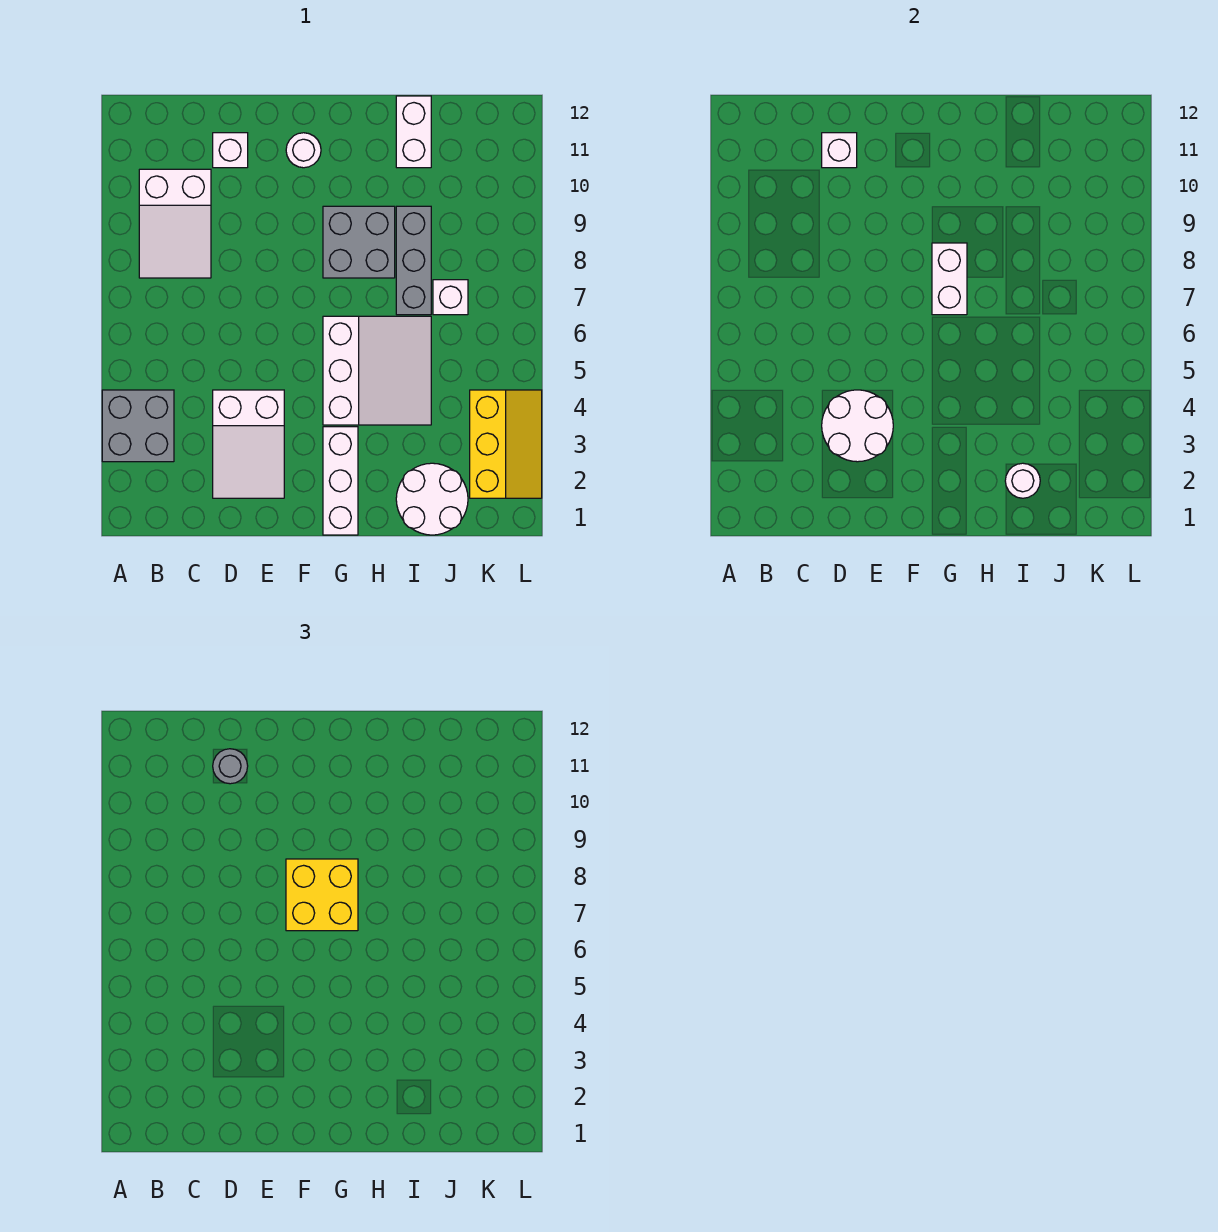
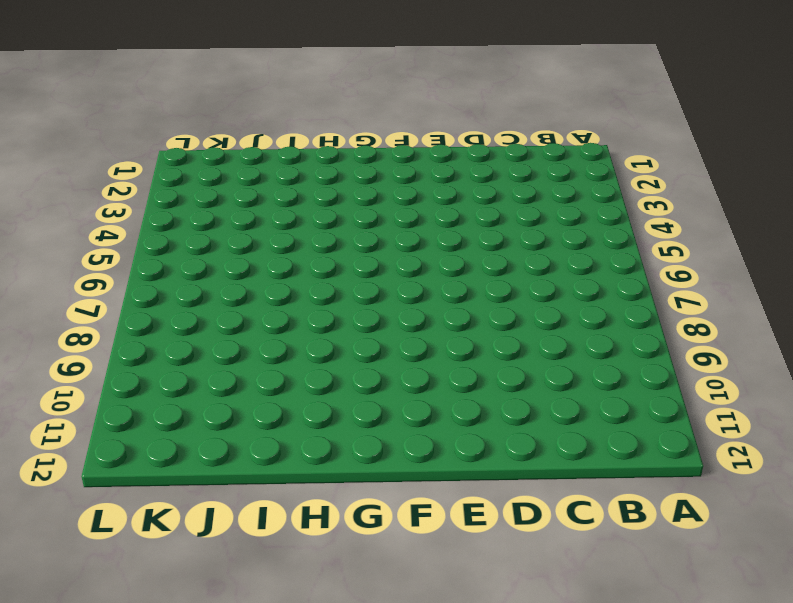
none -> grey brick A3:B4 level 1
none -> white slope B8:C10 level 1 top 10
none -> white slope D2:E4 level 1 top 4

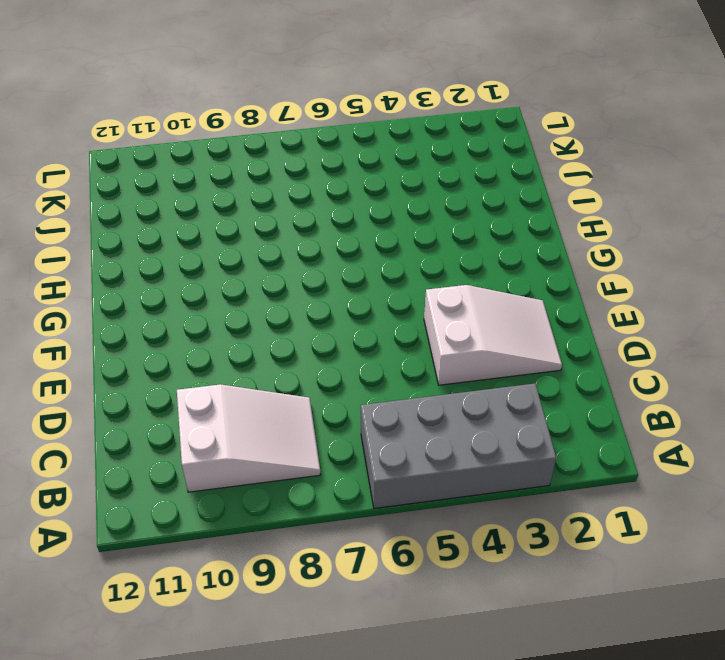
grey brick A3:B6 level 1 -> grey brick A3:B4 level 1
none -> white brick D11 level 1
none -> white round brick F11 level 1
none -> white brick G1:G3 level 1

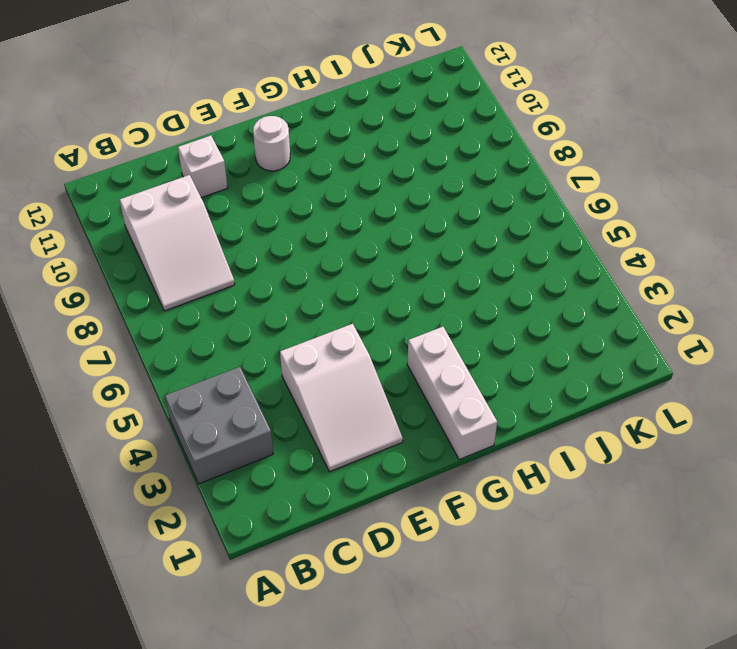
none -> white slope G4:I6 level 1 top G
none -> grey brick G8:H9 level 1
none -> white round brick I1:J2 level 1

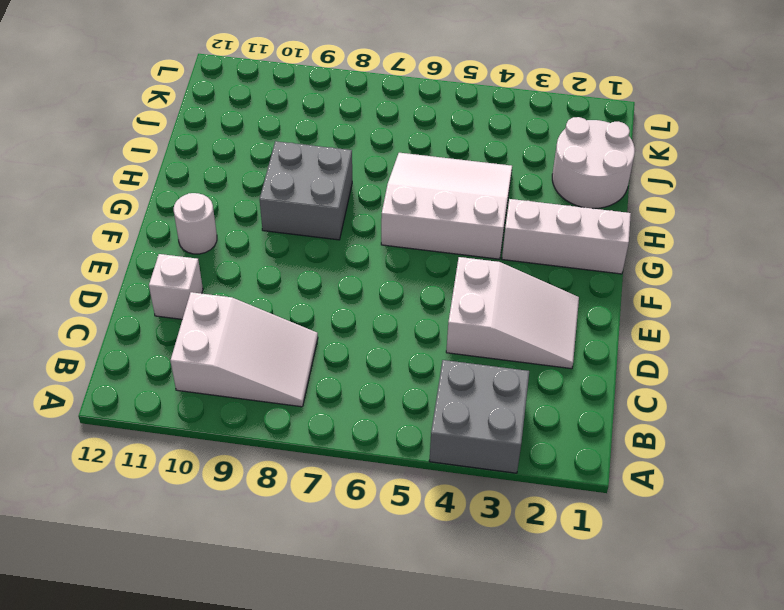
none -> grey brick I7:I9 level 1
none -> white brick I11:I12 level 1
none -> white brick J7 level 1

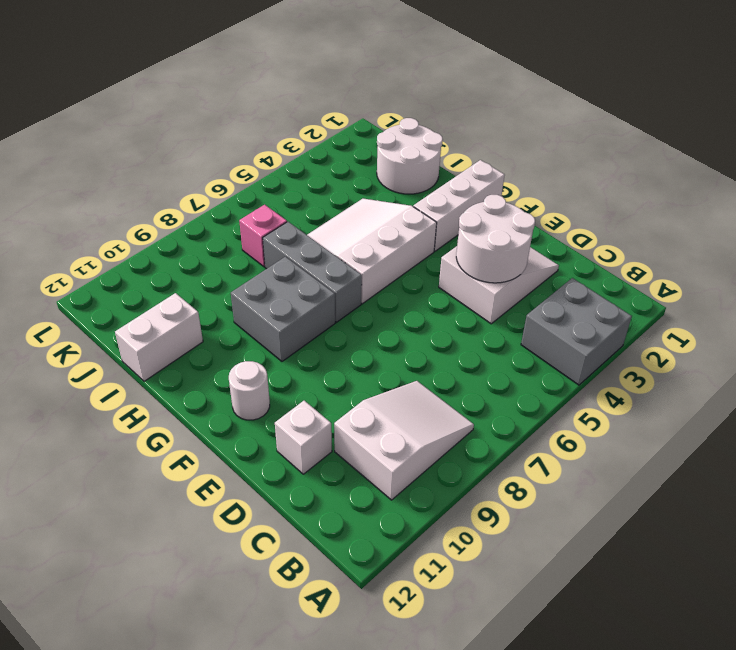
grey brick G7:I7 level 1 -> grey brick I7:I9 level 1
pink brick J7 level 1 -> white brick J7 level 1
none -> yellow slope K2:L4 level 1 top K
none -> white brick D11 level 2
none -> white brick G7:G8 level 2

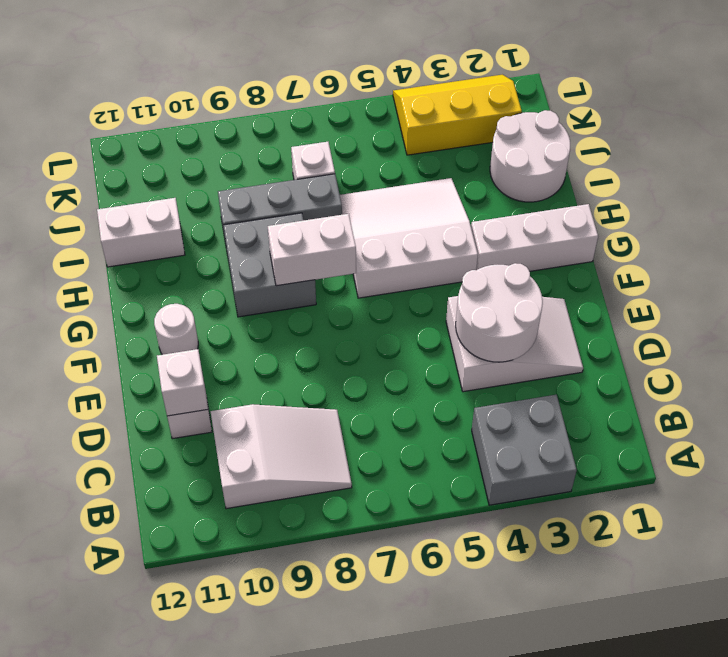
none -> white round brick I2 level 2
none -> grey round brick D11 level 3
none -> yellow brick F7:G8 level 3

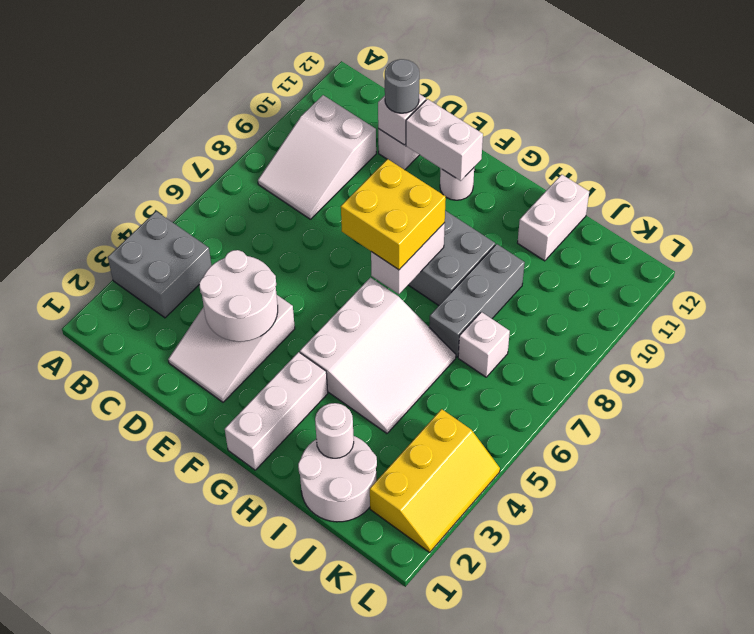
white brick E11:F11 level 2 -> none

